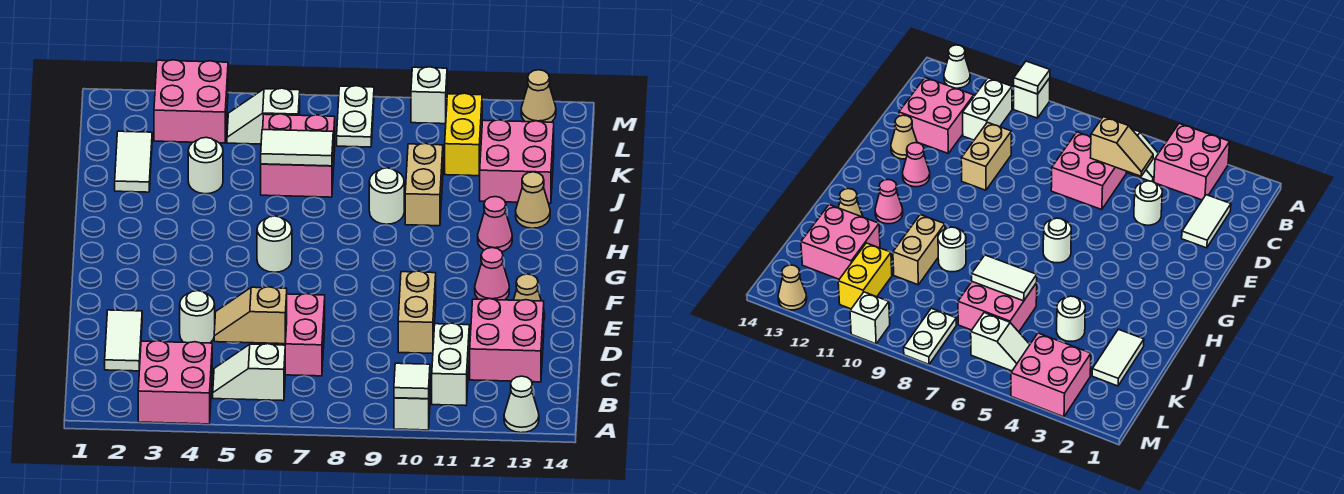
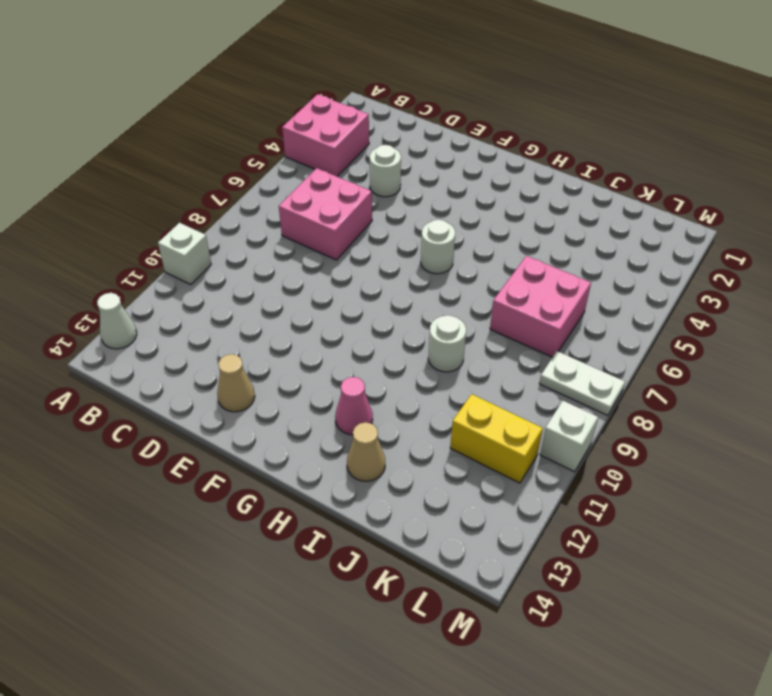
none -> white slope B5:B6 level 1 top 6
none -> white brick B11:C11 level 1
none -> white tile C2:D2 level 1
none -> pink brick C12:D13 level 1

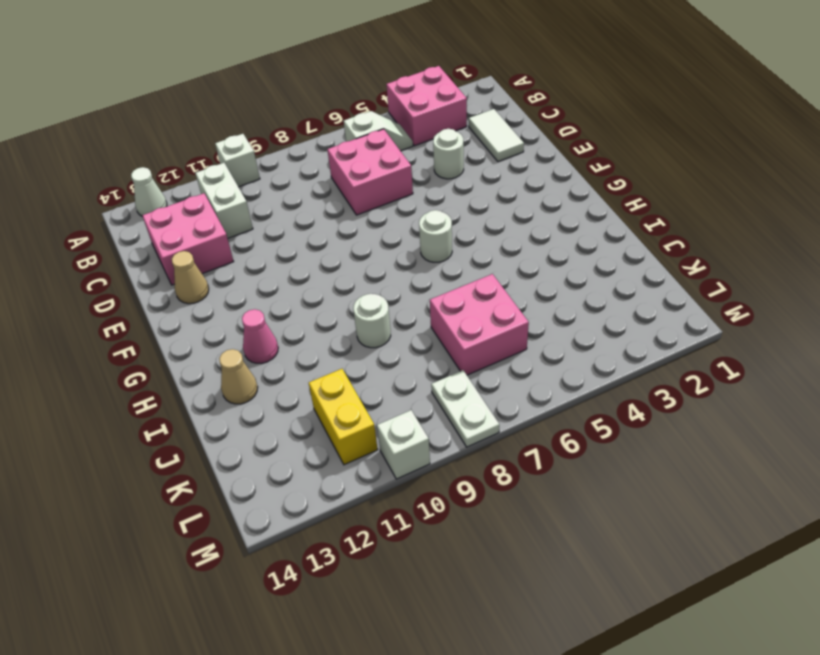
none -> tan brick D10:E10 level 1
none -> pink cone F12 level 1
none -> tan brick I10:J10 level 1
none -> white tile J2:K2 level 1

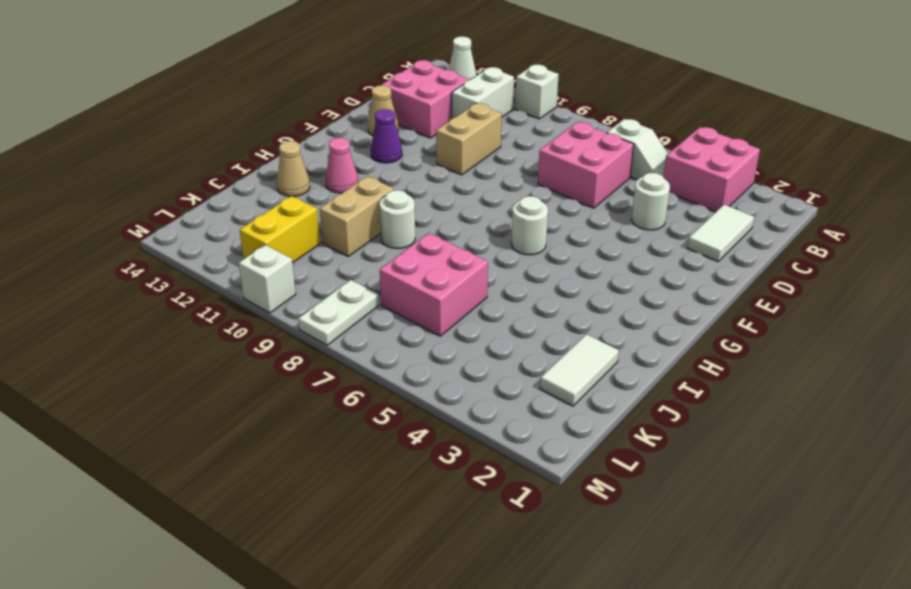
purple cone F12 level 1 -> pink cone F12 level 1
none -> white round brick J4 level 1
none -> pink brick J12:K13 level 1
none -> pink brick L3:M4 level 1
none -> white slope L5:L6 level 1 top 6

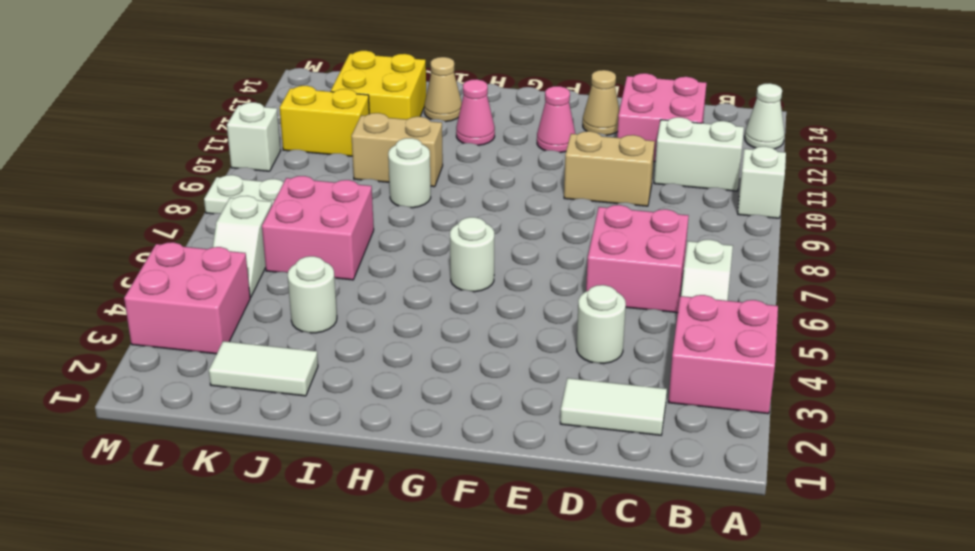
yellow brick J12:K13 level 1 -> pink brick J12:K13 level 1
none -> tan cone M13 level 1
none -> white tile A10 level 2
none -> tan slope C5:C6 level 2 top 6
none -> white tile J6:J7 level 2

